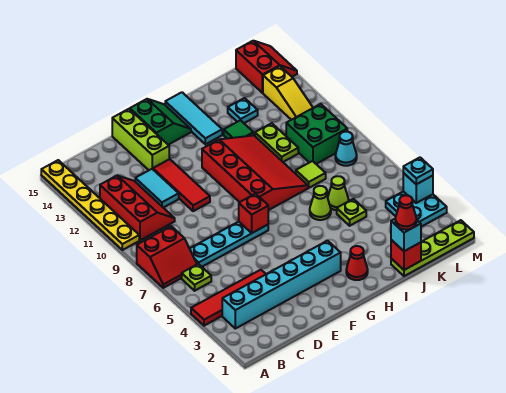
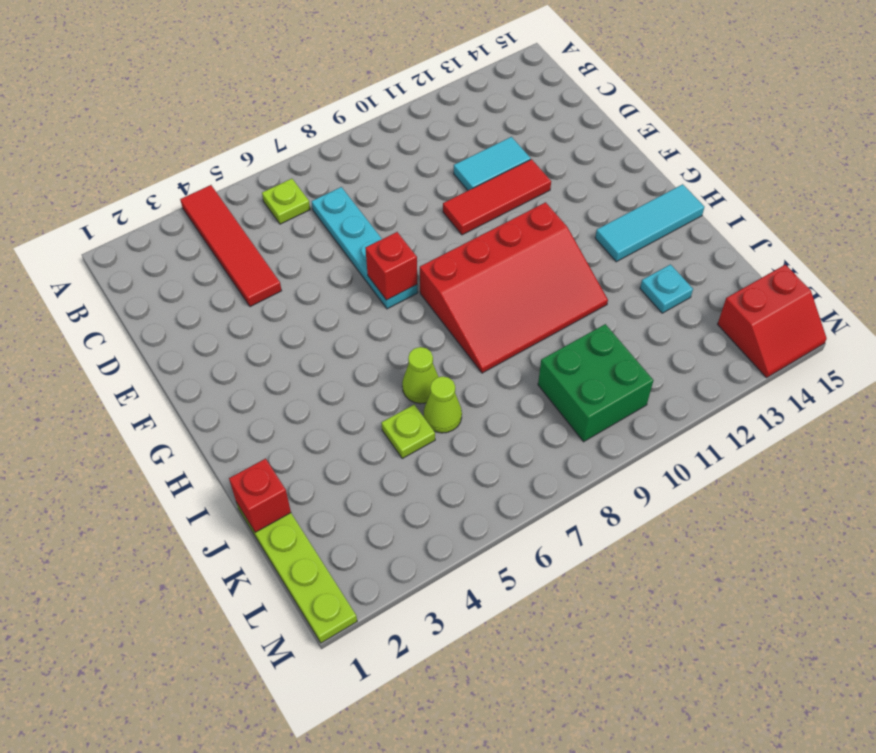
none -> red slope A7:B8 level 1 top 8
none -> yellow plate A10:A15 level 1
none -> cyan brick B3:G3 level 1
none -> red slope B10:C12 level 1 top B

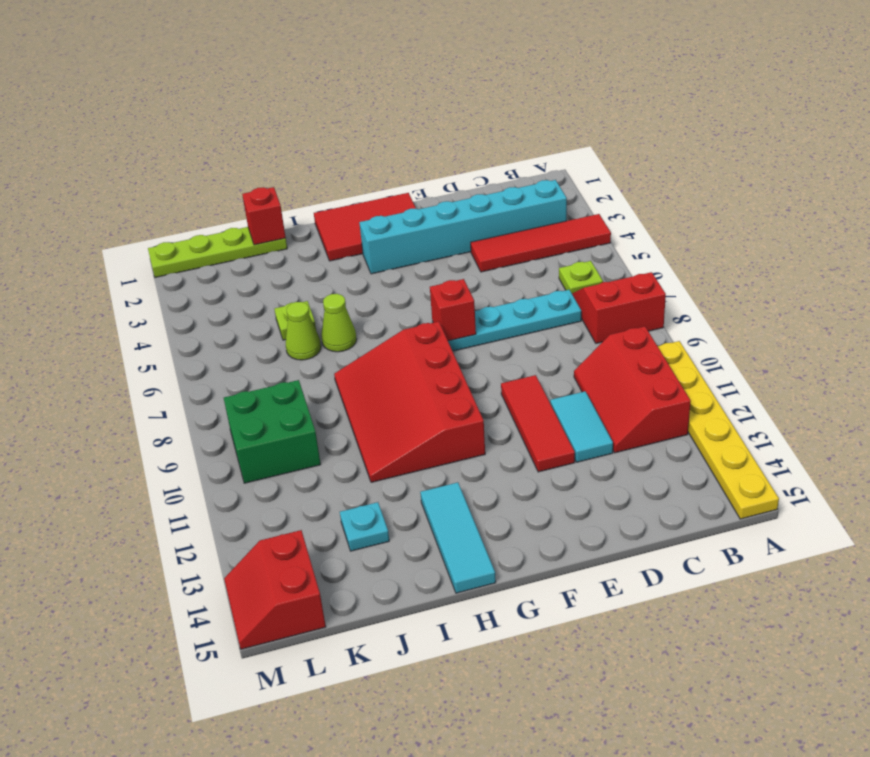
red tile F1:H2 level 1 -> red cone H2 level 1
none -> lime brick E13:E15 level 1
none -> green slope F14:G15 level 1 top F
none -> green tile I12 level 1
none -> lime tile J8 level 1

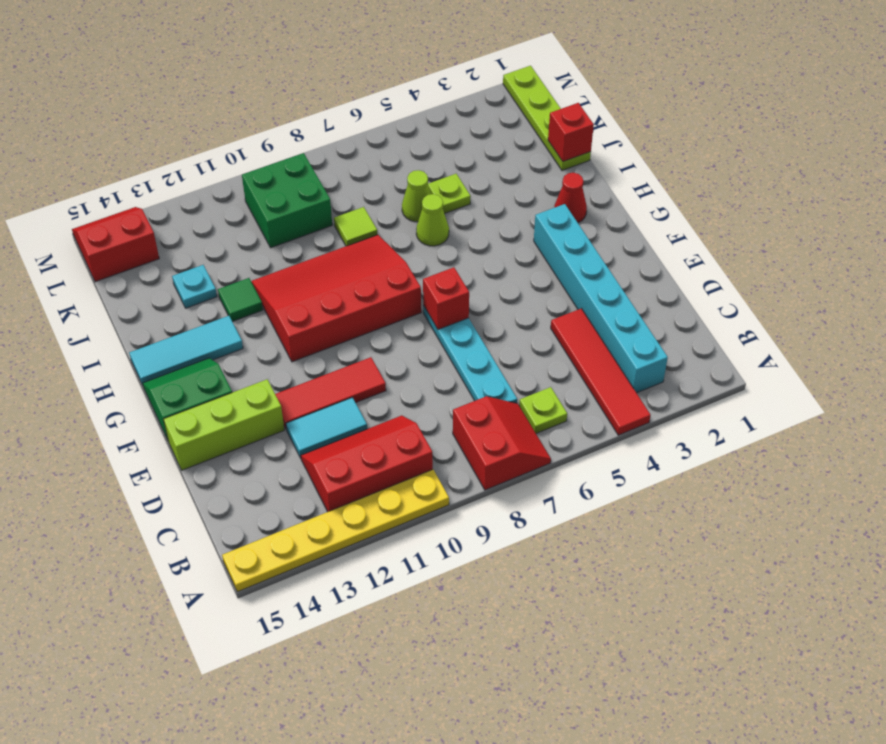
none -> lime plate J10:J11 level 1
none -> cyan plate L3:M4 level 1
none -> cyan cone L8 level 1
none -> yellow slope L11:L13 level 1 top 13

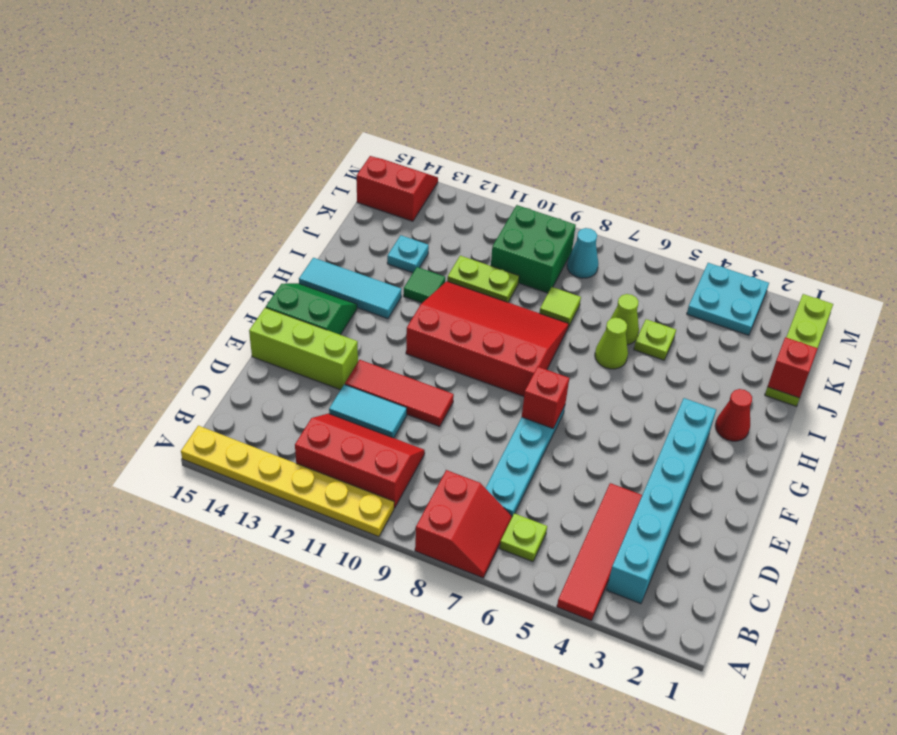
none -> yellow slope L11:L13 level 1 top 13
none -> cyan brick M4 level 2
none -> cyan brick J1 level 3
none -> cyan plate M4 level 3

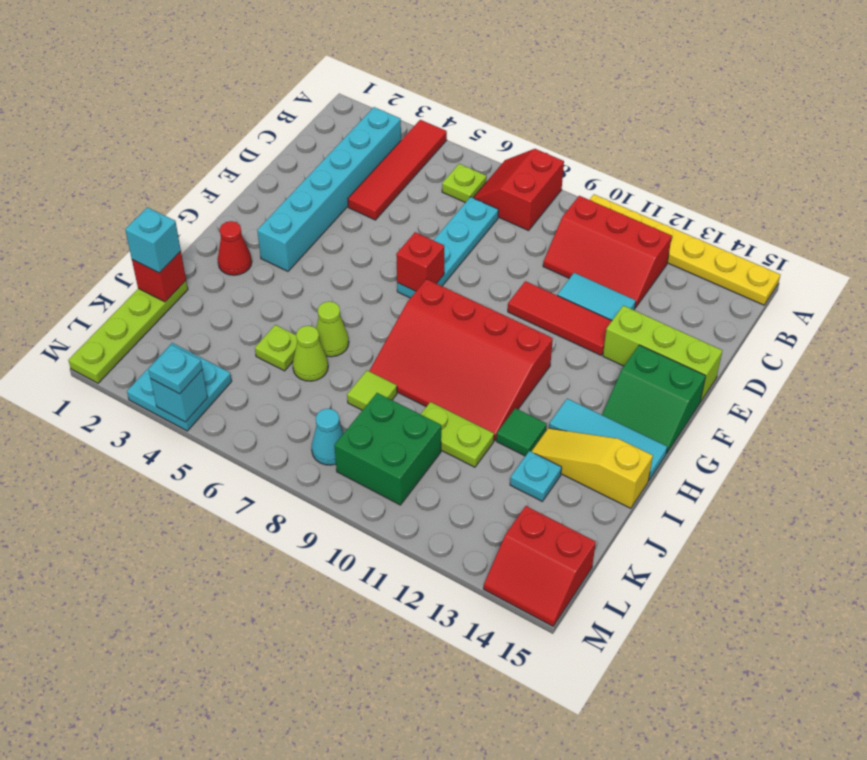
yellow slope I13:I15 level 1 top 15 -> yellow slope L11:L13 level 1 top 13
none -> red cone J1 level 4

